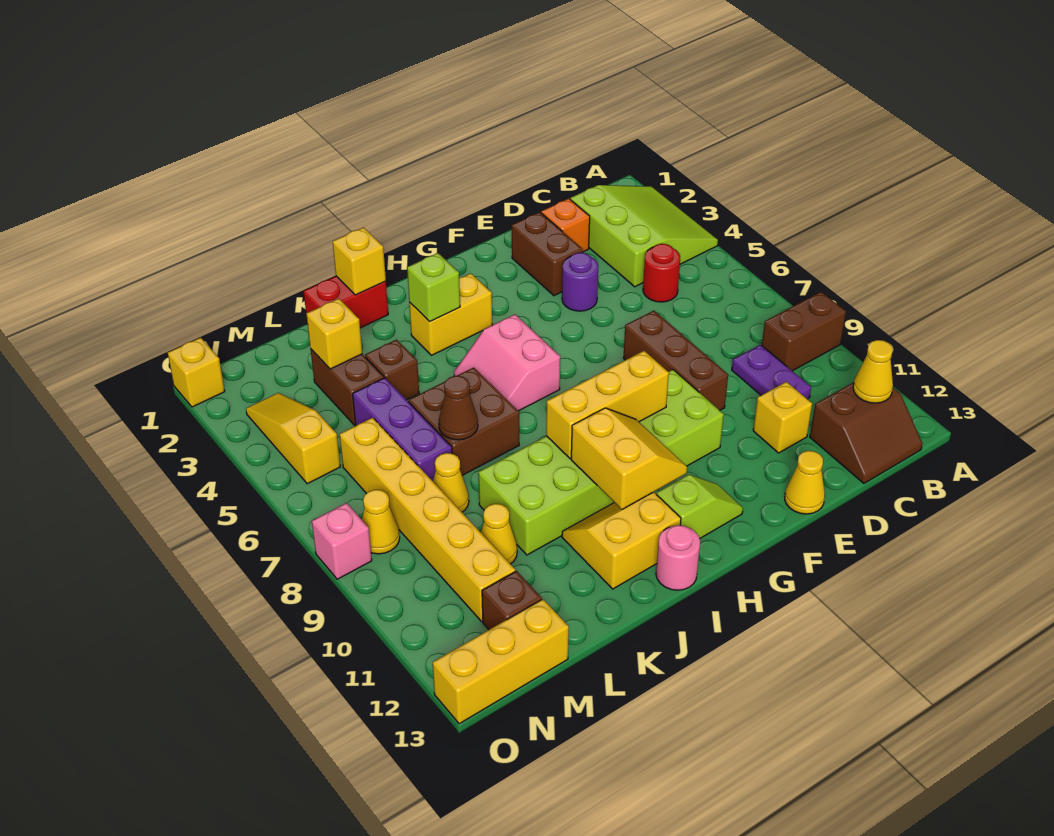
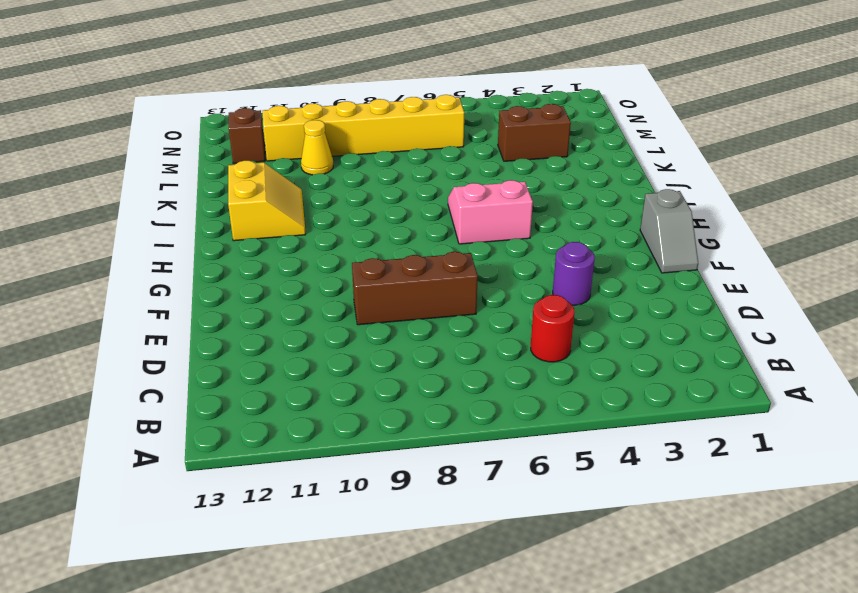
grey slope F1:G1 level 1 top G -> none
none -> lime slope A2:C4 level 1 top C
none -> brown brick A9:B9 level 1
none -> brown slope B12:C13 level 1 top 12
none -> purple plate C9:C10 level 1

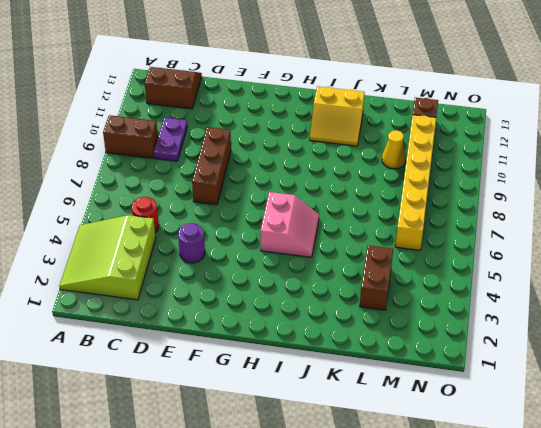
none -> orange brick D2 level 1
none -> yellow brick D11 level 1
none -> brown brick E2:E3 level 1
none -> yellow cone E13 level 1

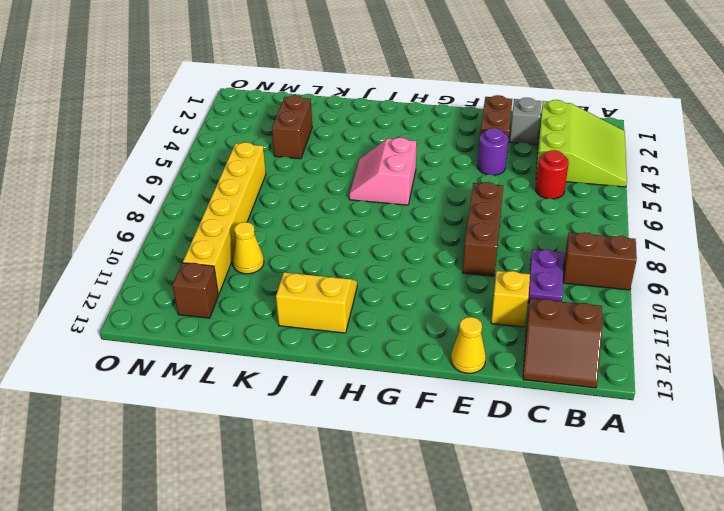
grey brick D2 level 1 -> orange brick D2 level 1
none -> lime brick F9:K10 level 1
none -> lime slope G12:H12 level 1 top H
none -> yellow brick H3:I3 level 1
none -> pink round brick I13 level 1

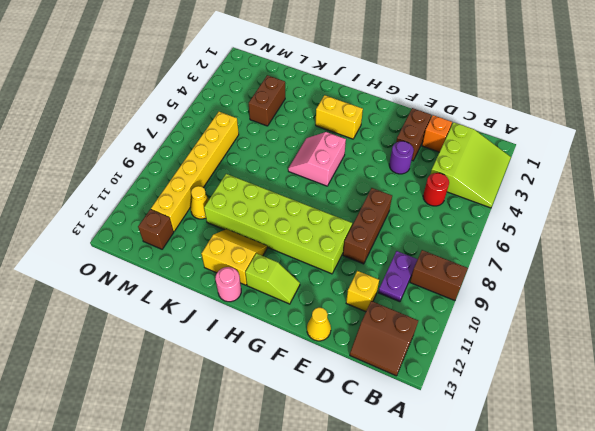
none -> red brick J1:K1 level 1
none -> brown brick J6:K7 level 1
none -> brown brick K4 level 1
none -> purple brick L5:L7 level 1

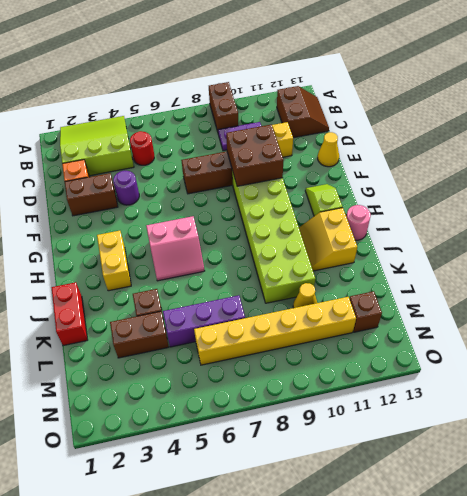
brown brick E9:F10 level 2 -> brown brick J6:K7 level 1
none -> yellow cone L8 level 1
none -> yellow brick M13:O13 level 1
none -> yellow slope N3:N5 level 1 top 5
none -> yellow cone N8 level 1

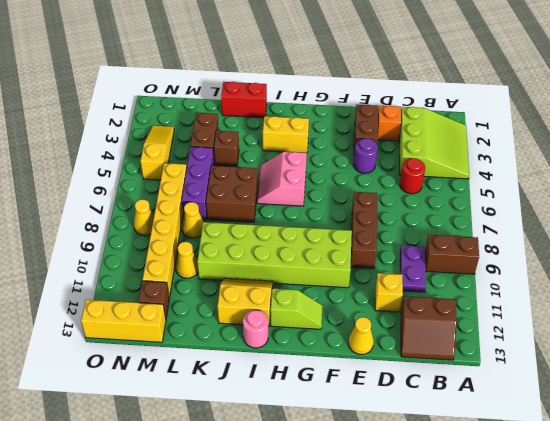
none -> yellow brick O1 level 1
none -> pink brick O8 level 1
none -> yellow cone B12 level 2
none -> yellow brick G9:I9 level 2

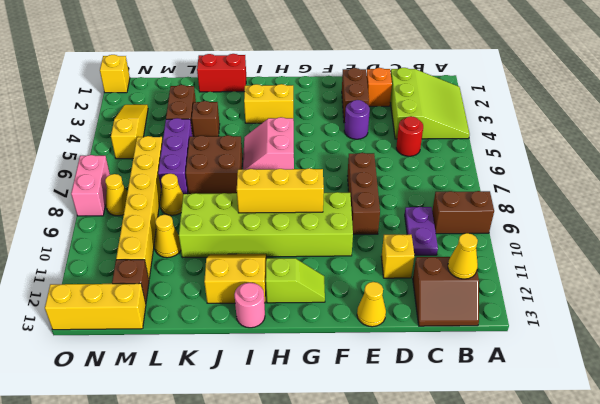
pink brick O7:O8 level 1 -> pink brick O8 level 1
none -> yellow slope H10:I11 level 2 top I
none -> lime brick I3 level 2
none -> yellow brick J1 level 2
none -> brown cone K7 level 2

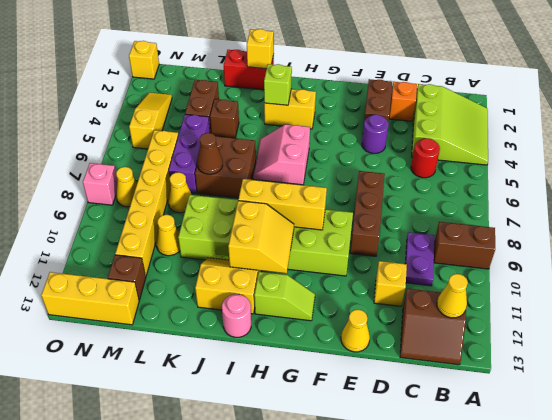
none -> yellow brick L3 level 2

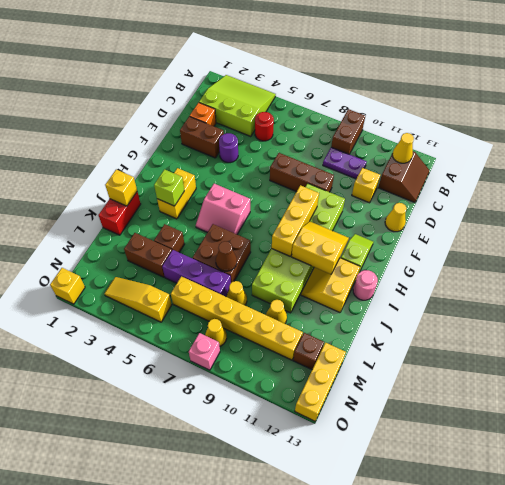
none -> yellow brick L3 level 2

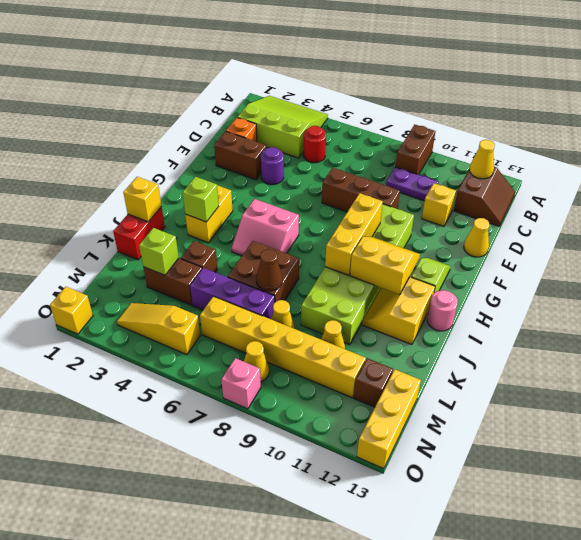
lime brick L3 level 2 -> yellow brick L3 level 2

